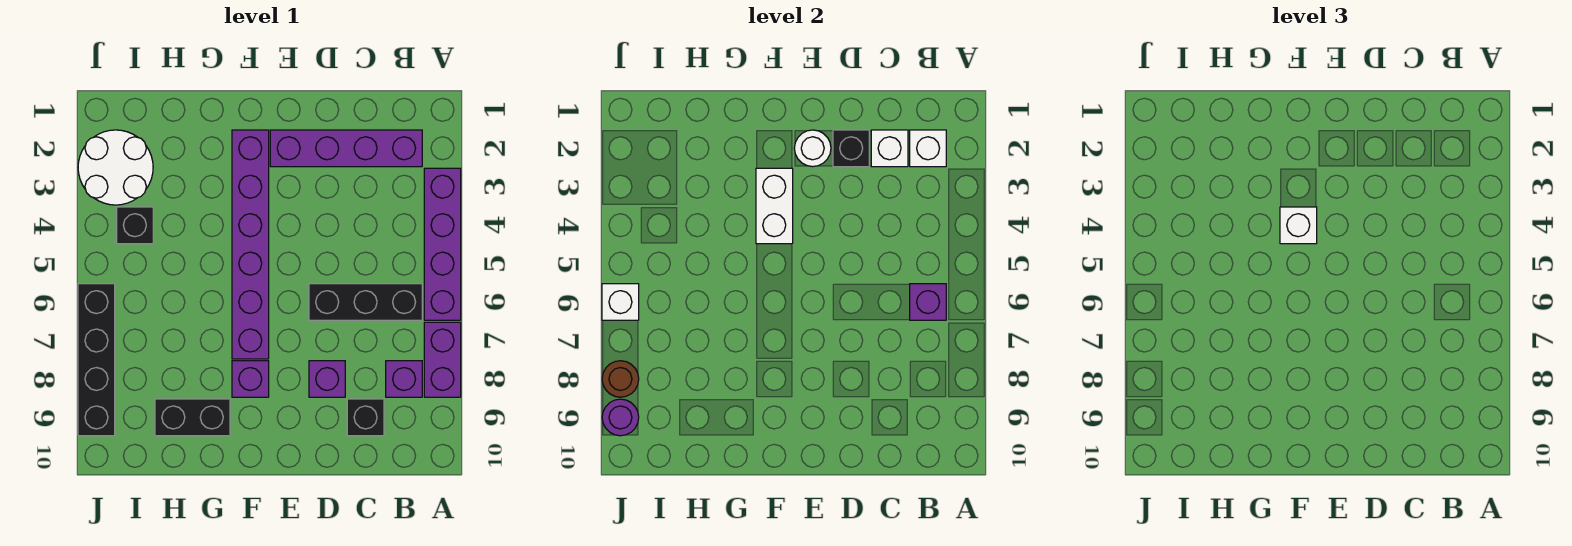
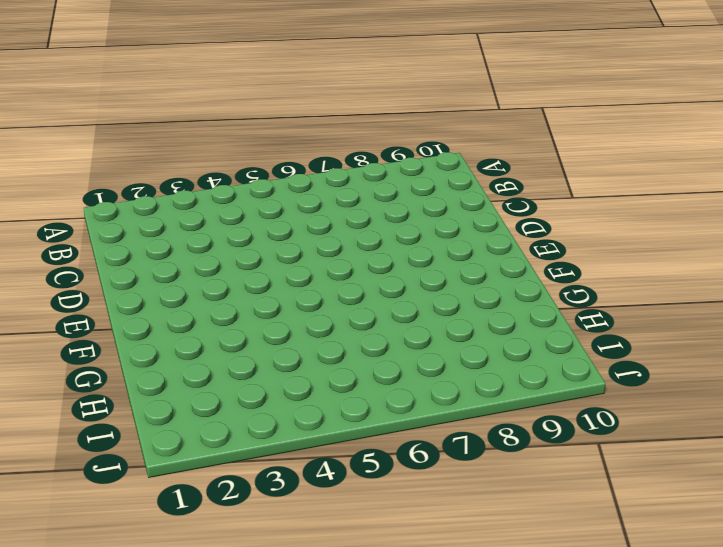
none -> purple brick A3:A6 level 1
none -> purple brick A7:A8 level 1
none -> purple brick B2:E2 level 1

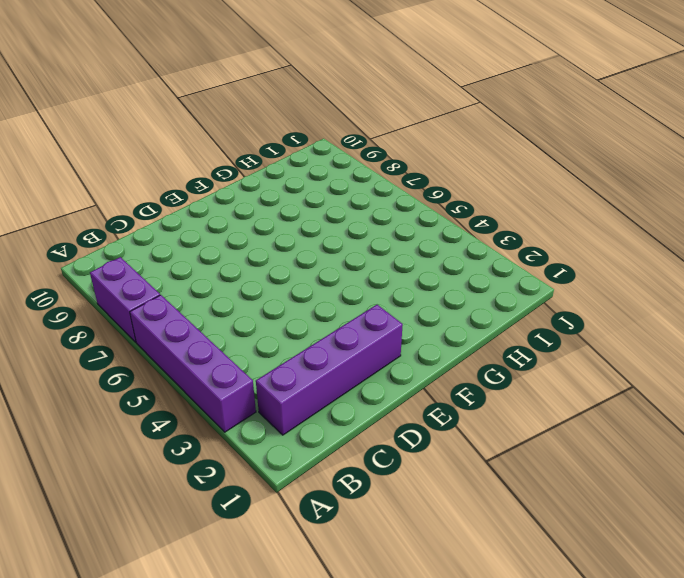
none -> black brick B6:D6 level 1
none -> purple brick B8 level 1
none -> black brick C9 level 1

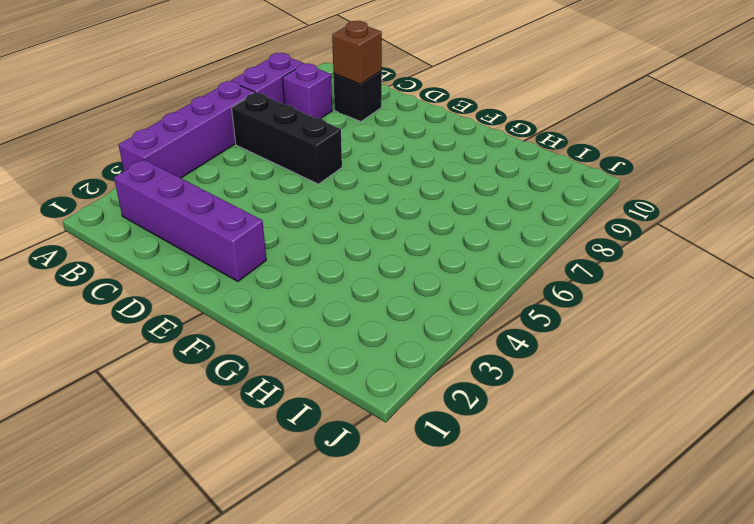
brown brick C9 level 2 -> none
none -> purple brick D8 level 1
none -> purple brick F2:F7 level 1
none -> purple brick F8 level 1

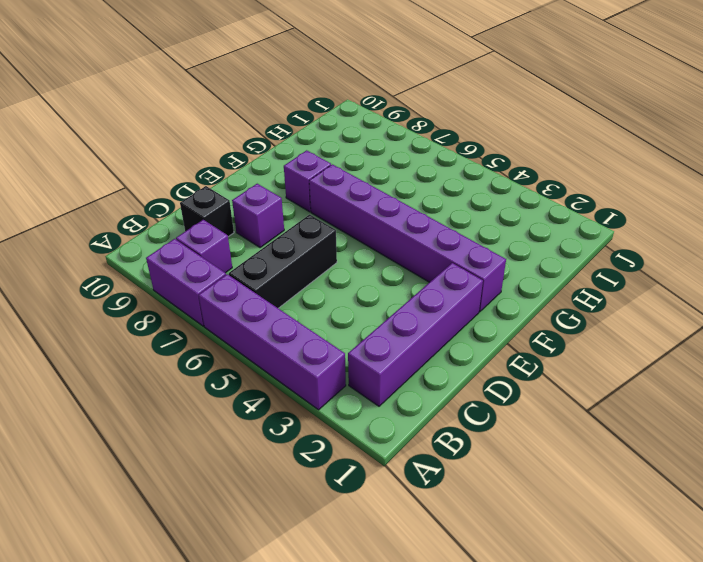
none -> black brick G9:H9 level 1
none -> white round brick I2:J3 level 1
none -> black brick I4 level 1

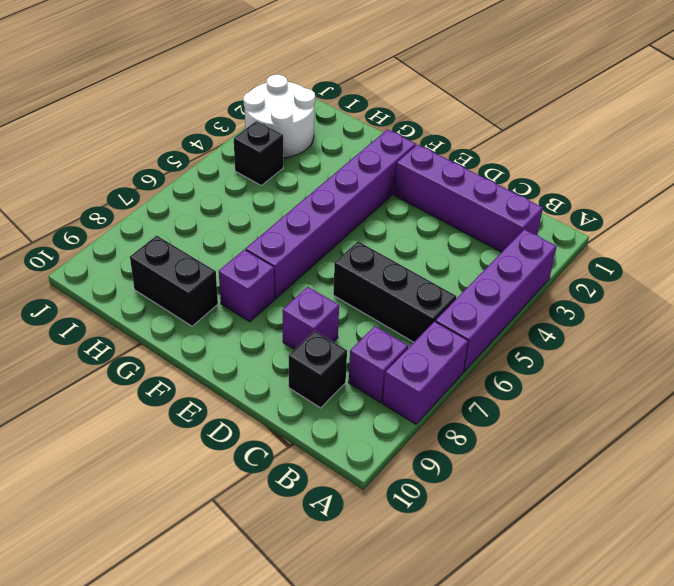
none -> black brick J6:J9 level 1
none -> white brick B2 level 2
none -> purple brick B6 level 2

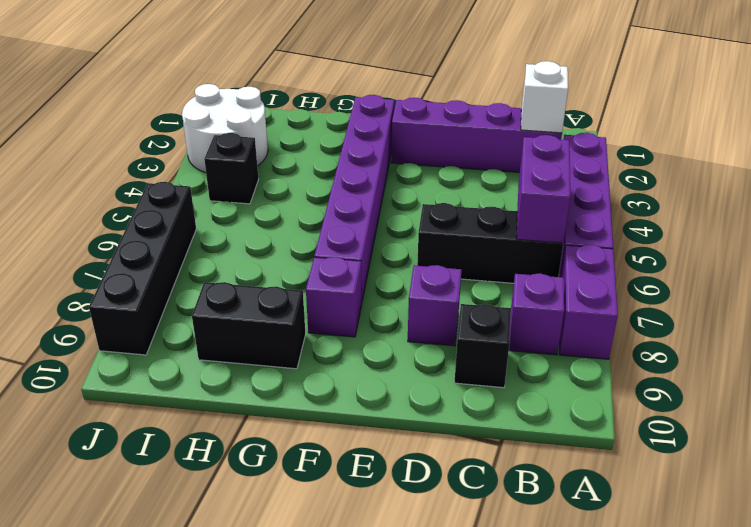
purple brick B5:B6 level 2 -> purple brick B6 level 2
none -> white brick C2 level 2
none -> black brick D2 level 2
none -> white round brick E2 level 2

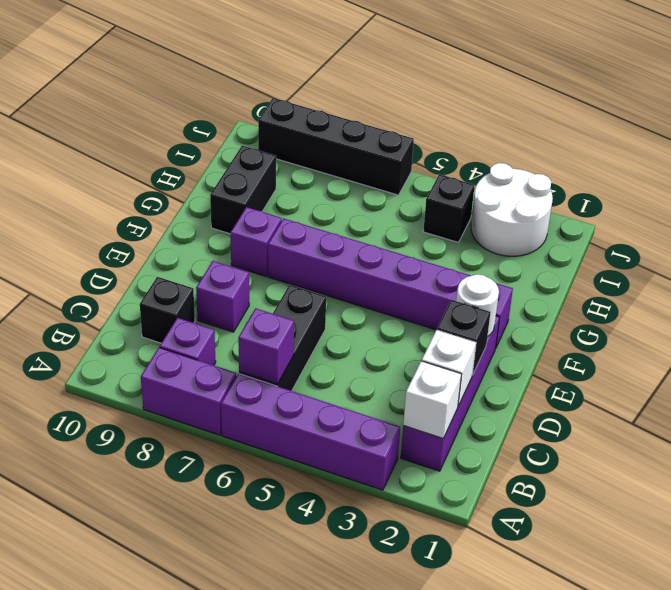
none -> white brick F3:F4 level 2
none -> white brick J6 level 2
none -> brown round brick J8 level 2

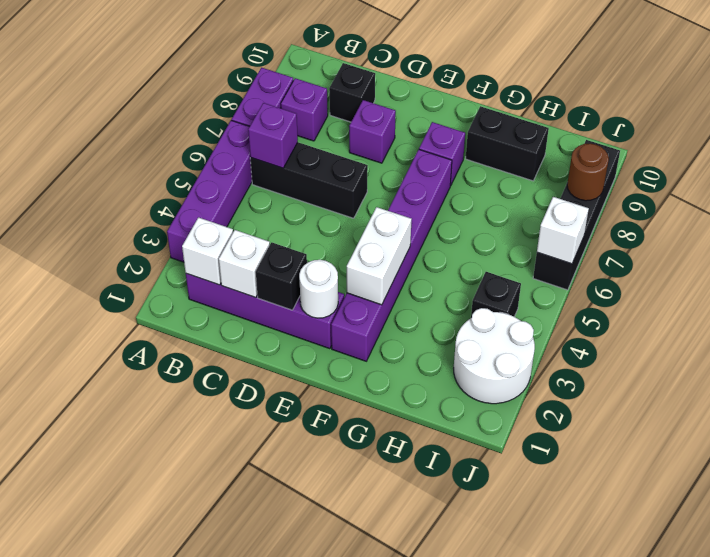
none -> purple round brick J9 level 2
none -> white brick F4 level 3

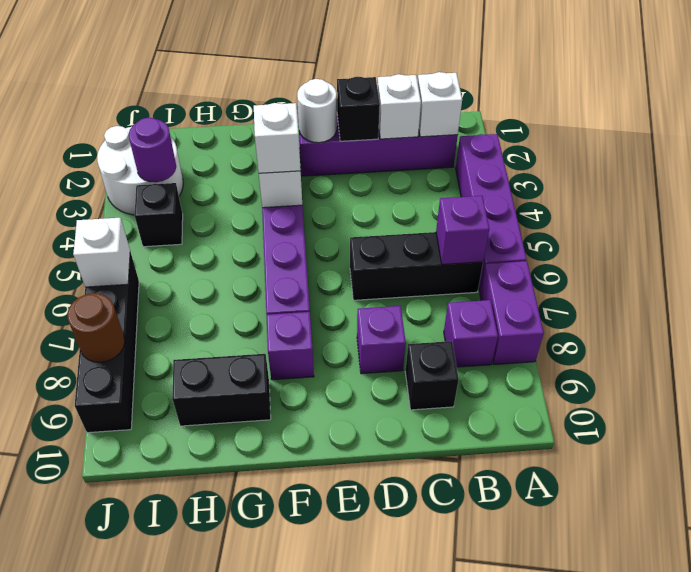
purple round brick I3 level 2 -> purple round brick J9 level 2

